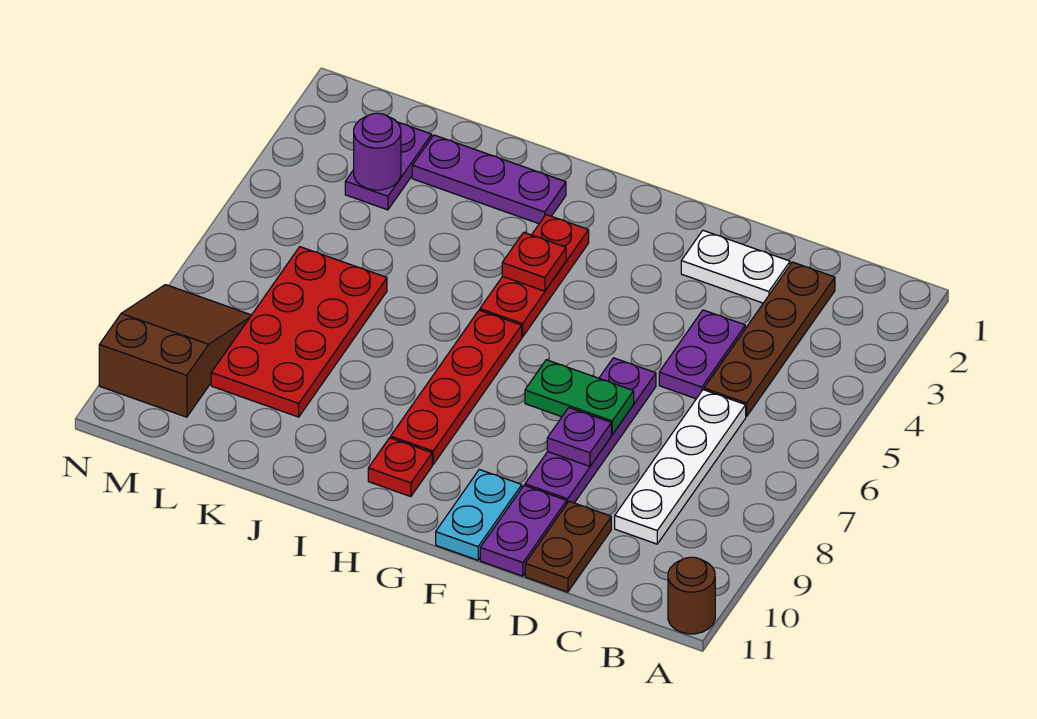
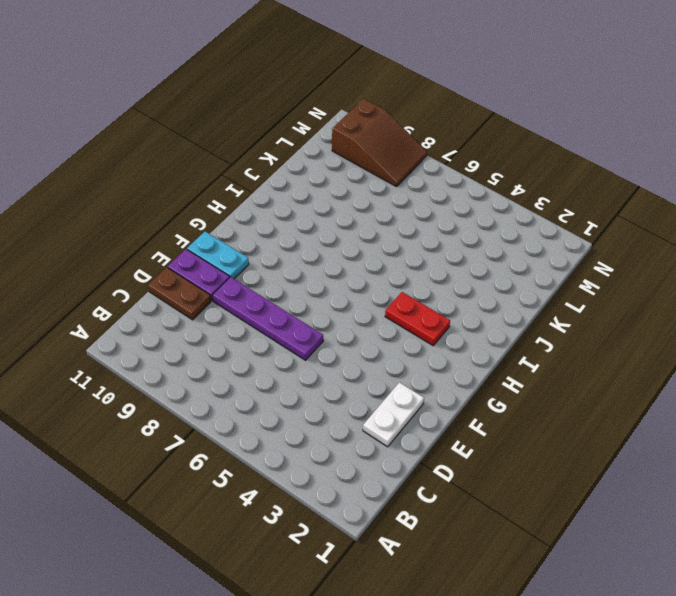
red plate H3:H4 level 1 -> red plate H3:H5 level 1
none -> brown round brick A11 level 1
none -> brown plate C2:C5 level 1
none -> white plate C6:C9 level 1

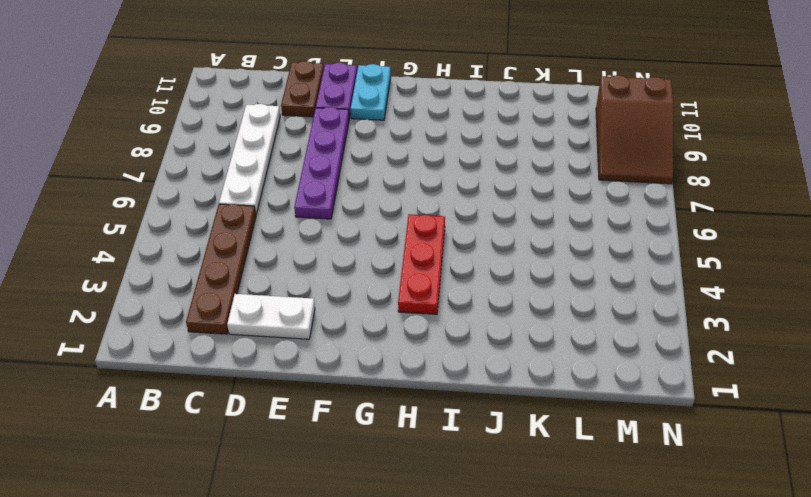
none -> brown round brick A11 level 1
none -> purple plate D4:D5 level 1
none -> red plate H6:H9 level 1

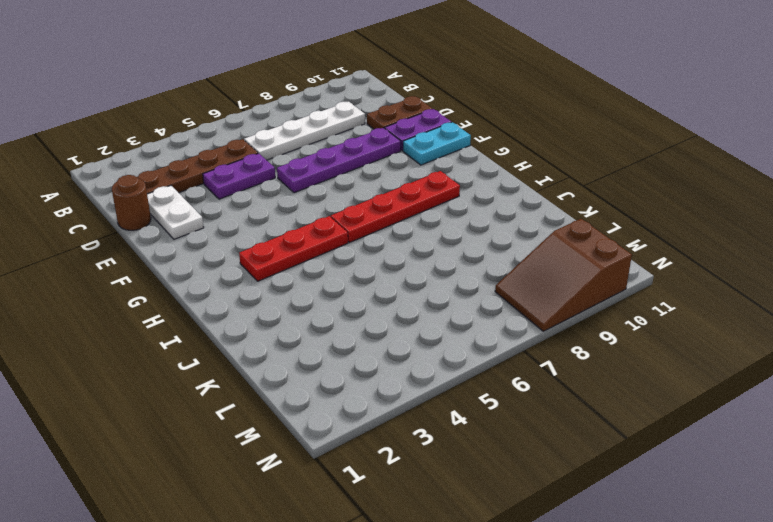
brown round brick D1 level 1 -> brown round brick A11 level 1
none -> red plate H10 level 1
none -> purple plate I2:K2 level 1
none -> red plate K6:L9 level 1

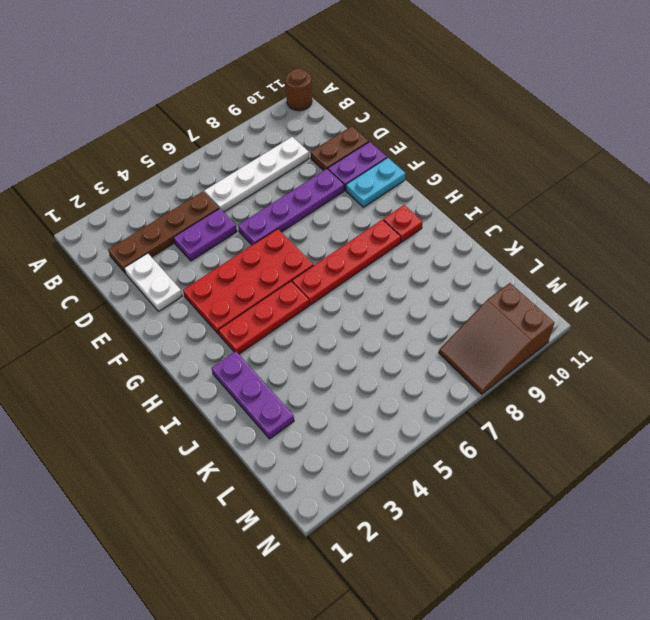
red plate F3:G6 level 1 -> red plate K6:L9 level 1
none -> purple plate L2:L3 level 1
none -> green plate E7:F7 level 2
none -> purple plate E8 level 2

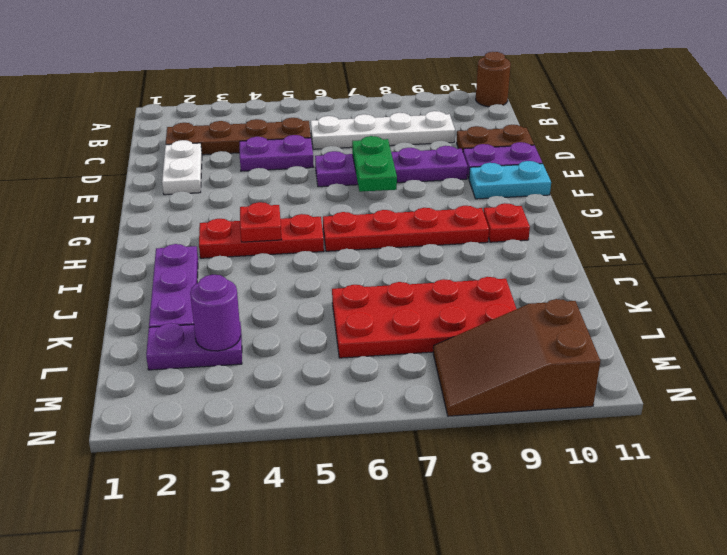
none -> purple plate E8 level 2

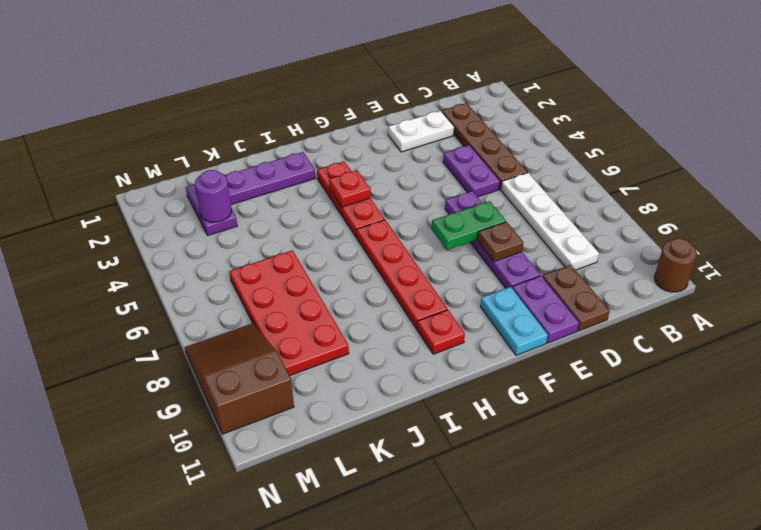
brown plate E8 level 2 -> purple plate E8 level 2

